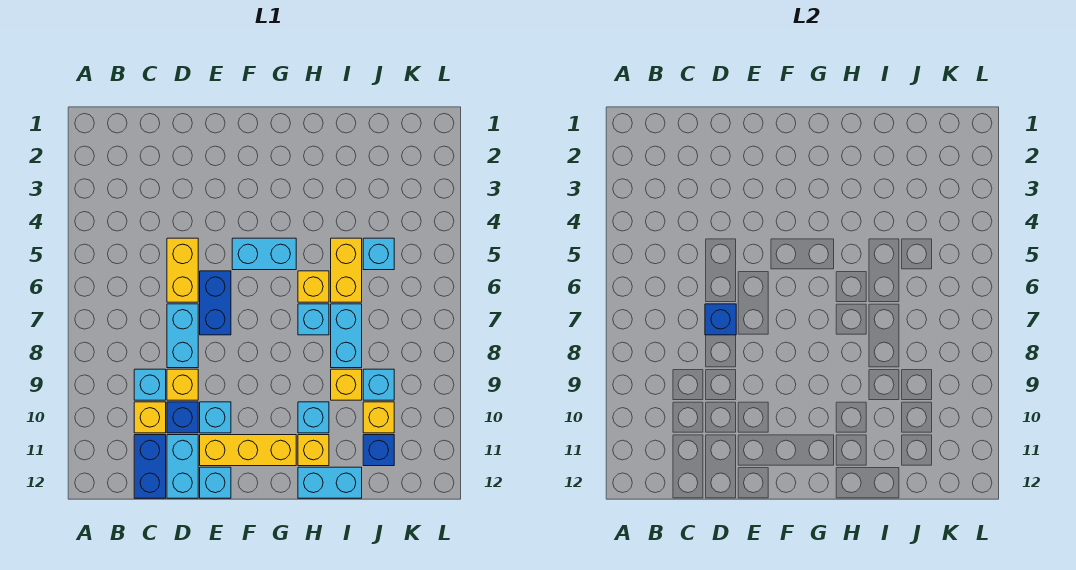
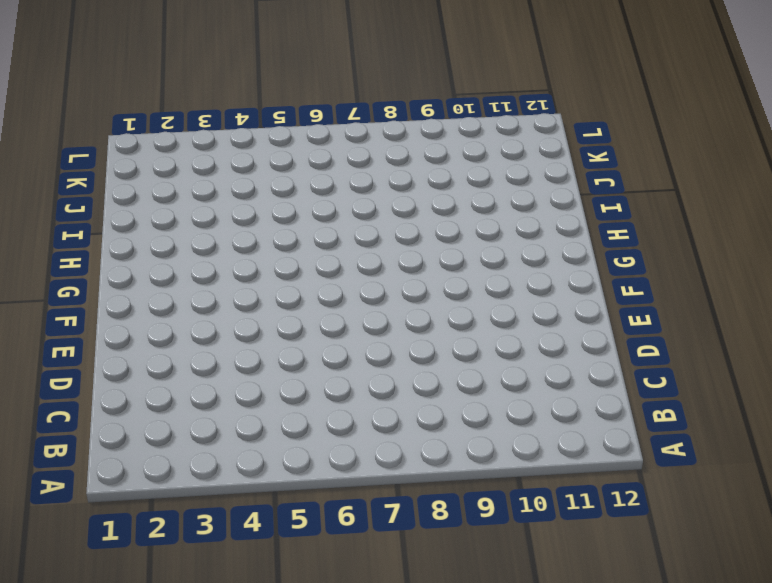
none -> cyan brick C9 level 1
none -> yellow brick C10 level 1
none -> blue brick C11:C12 level 1

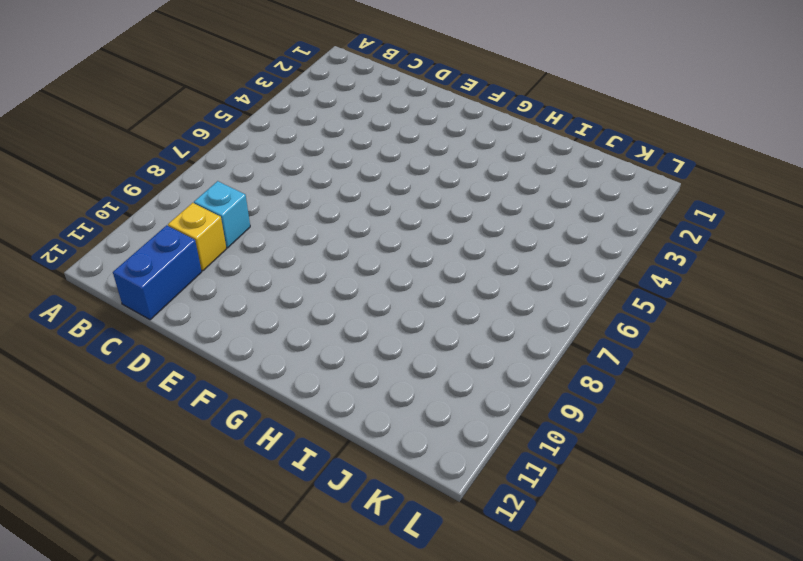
none -> yellow brick D5:D6 level 1
none -> cyan brick D7:D8 level 1
none -> yellow brick D9 level 1

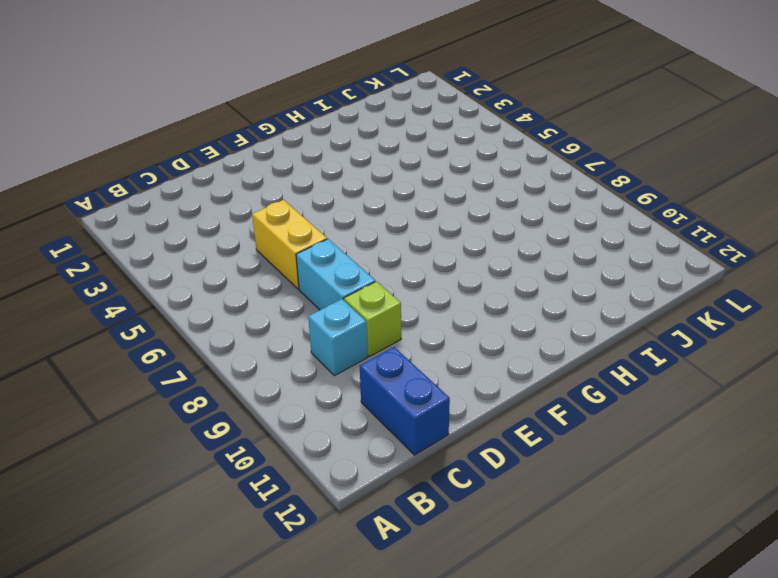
lime brick D9 level 1 -> yellow brick D9 level 1
none -> yellow brick C10 level 1
none -> blue brick D10 level 1
none -> cyan brick D11:D12 level 1

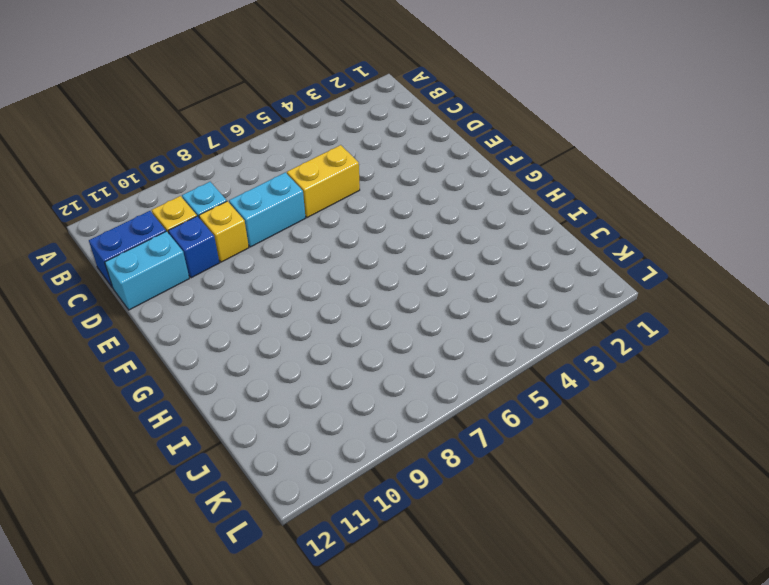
none -> blue brick E6:E7 level 1
none -> cyan brick E10 level 1
none -> yellow brick E11:G11 level 1

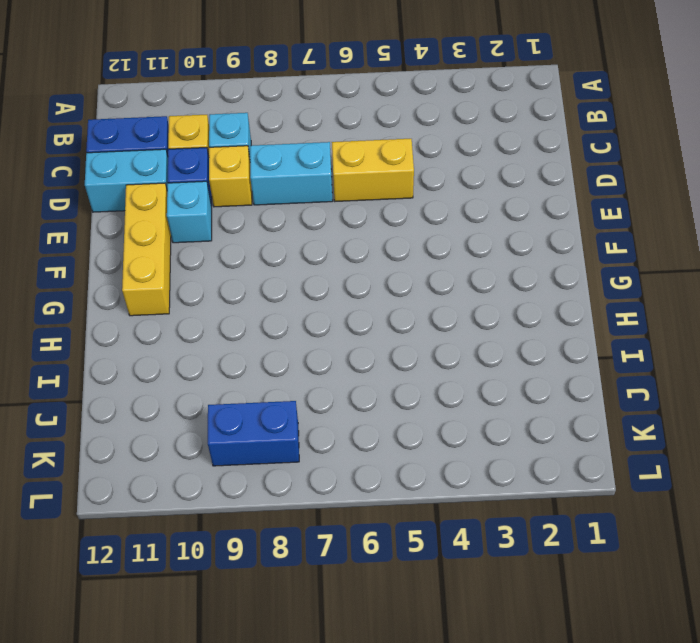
blue brick K8:K9 level 1 -> blue brick E6:E7 level 1
none -> cyan brick E12 level 1
none -> cyan brick F5:G5 level 1
none -> yellow brick H6 level 1

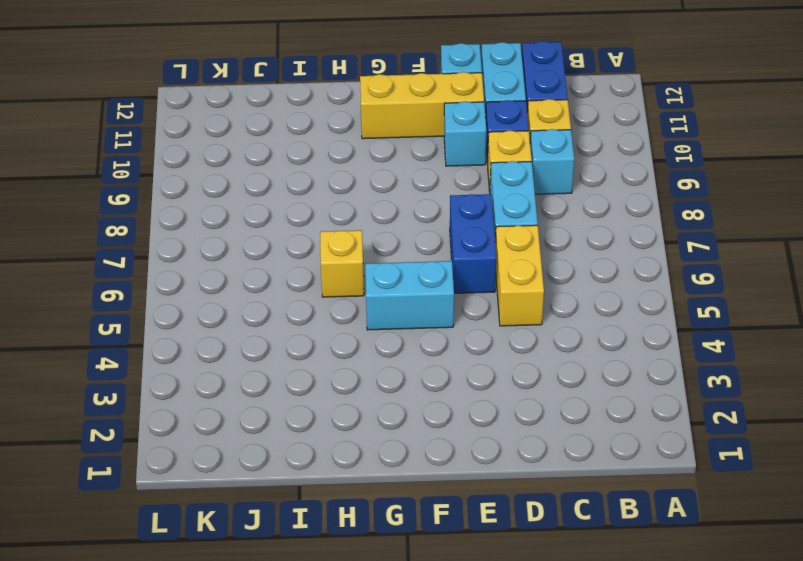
none -> cyan brick H7 level 1
none -> cyan brick H10 level 1
none -> yellow brick H11 level 1

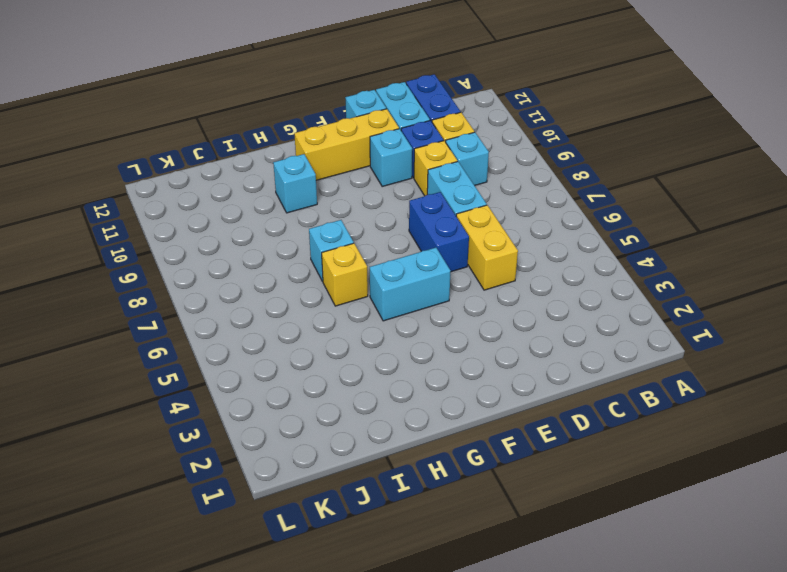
none -> yellow brick H11 level 1
none -> cyan brick H12:I12 level 1
none -> yellow brick I5:I6 level 1

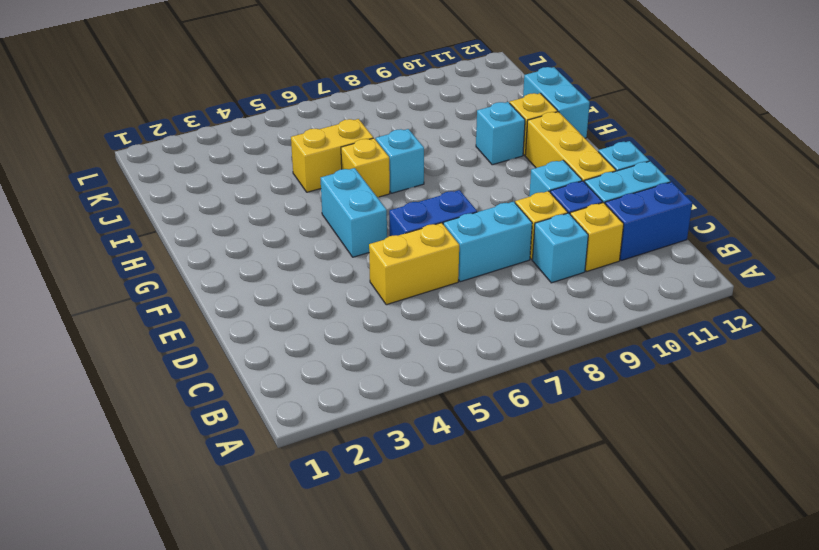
none -> cyan brick I7:I8 level 1
none -> yellow brick I9 level 1
none -> cyan brick J5 level 1

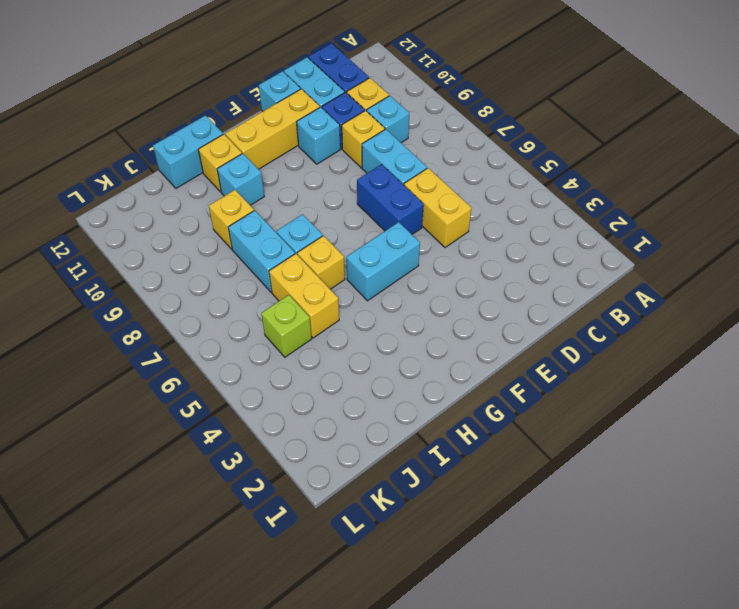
lime brick J5 level 1 -> cyan brick J5 level 1
none -> cyan brick J9 level 1
none -> yellow brick J10 level 1
none -> blue brick J11 level 1

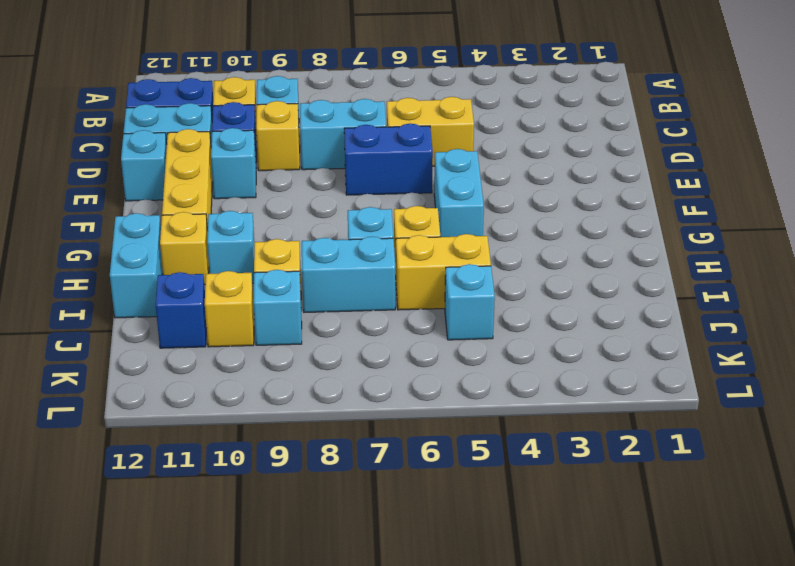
none -> blue brick D7 level 2

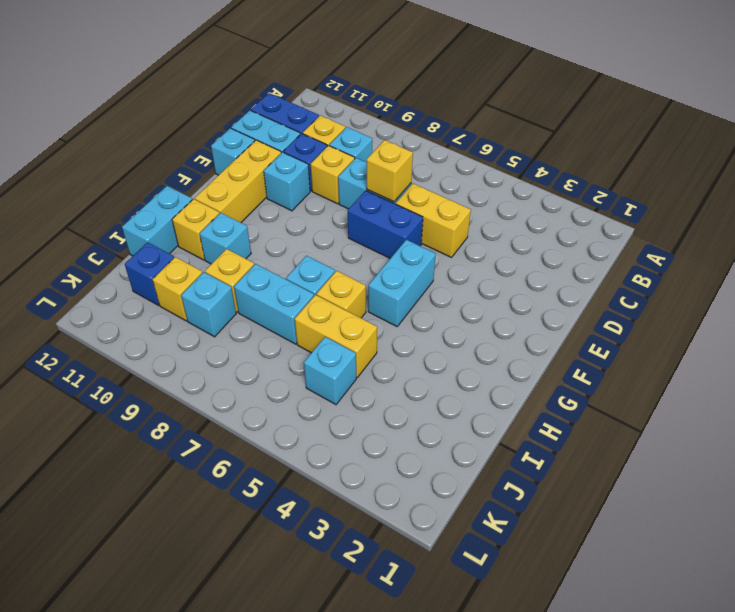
yellow brick D7 level 2 -> blue brick D7 level 2

